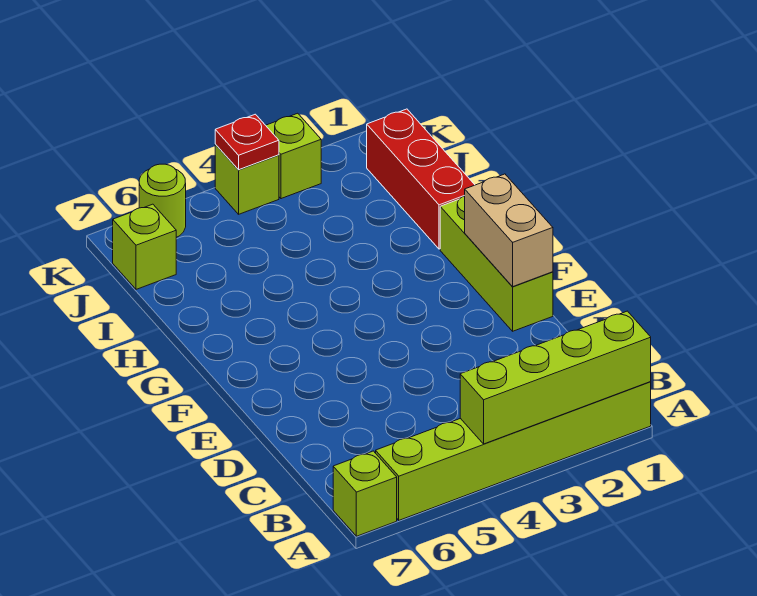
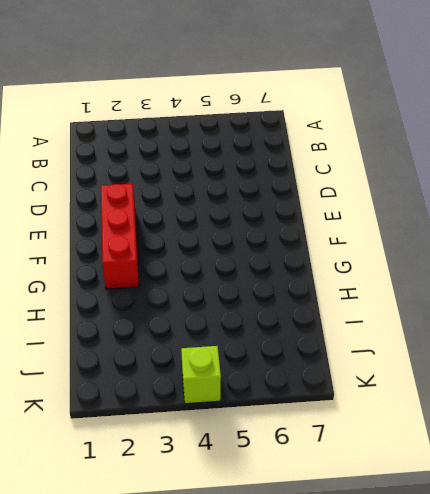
red brick E2:G2 level 1 -> red brick H1:J1 level 1
none -> lime brick A1:A6 level 1
none -> lime brick A7 level 1

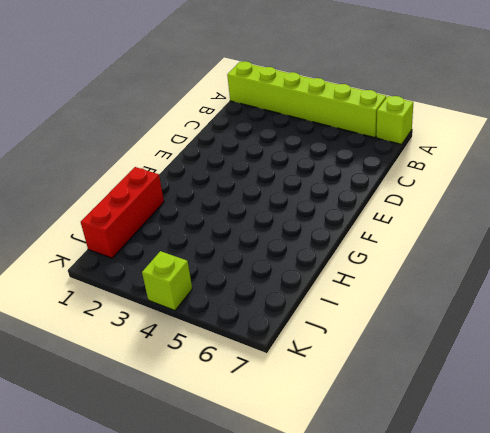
none -> lime brick E1:G1 level 1
none -> lime brick J7 level 1

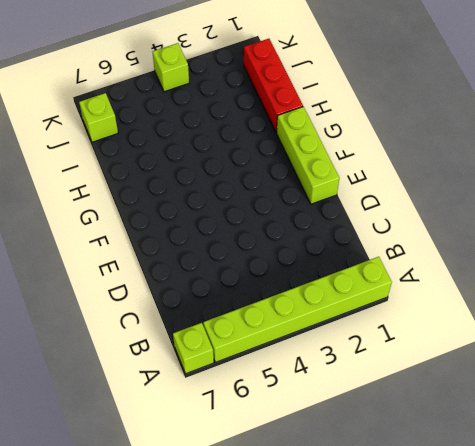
none -> lime brick K3 level 1
none -> lime round brick K6 level 1

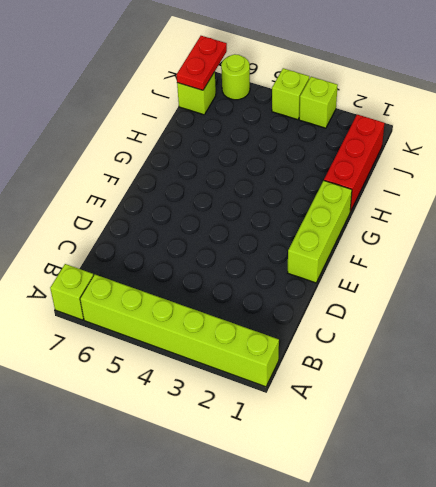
red plate J7:K7 level 2 -> none
none -> lime brick A1:A4 level 2
none -> tan brick E1:F1 level 2

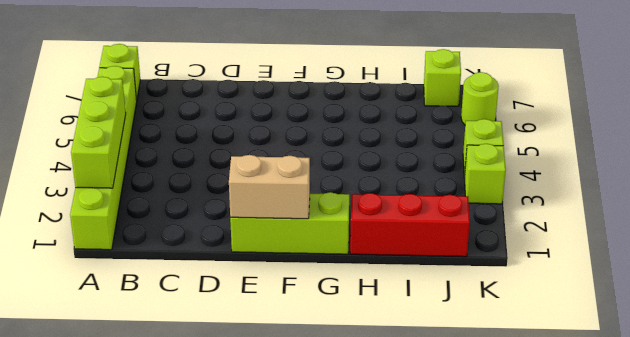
lime brick A2:A4 level 2 -> lime brick A1:A4 level 2
none -> red plate K4 level 2

